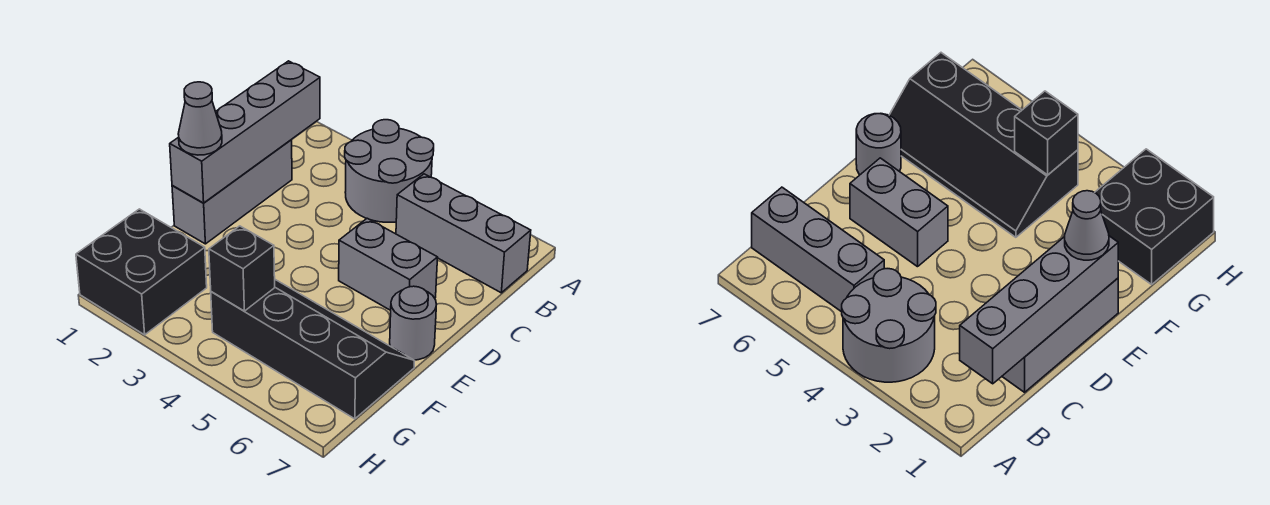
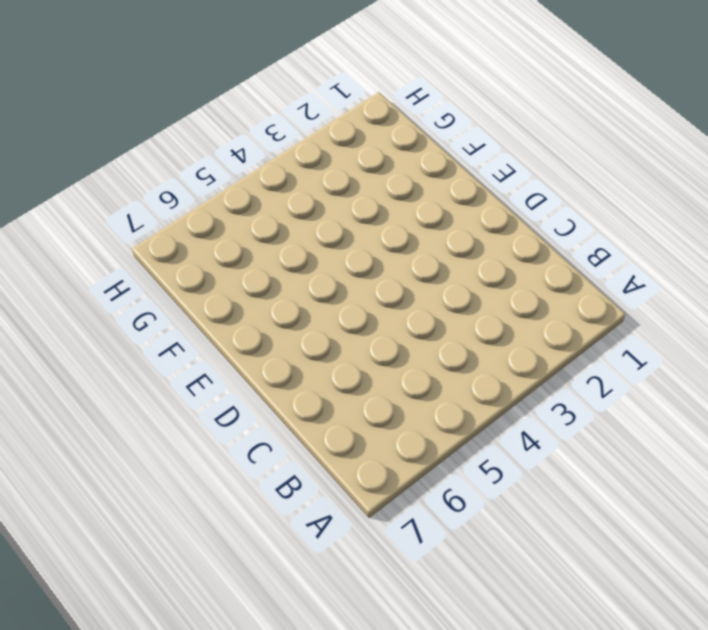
none -> grey round brick A3:B4 level 1
none -> grey brick B5:B7 level 1

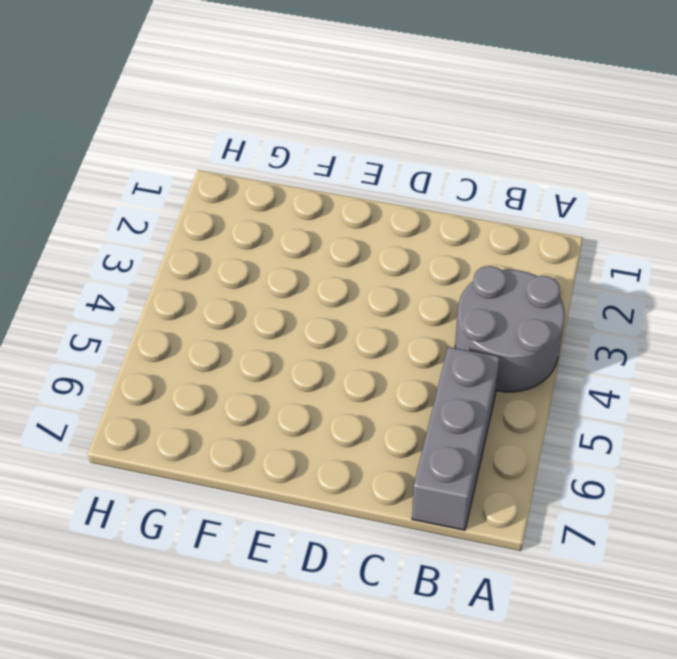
none -> grey brick C1:E1 level 1
none -> grey brick D5:D6 level 1

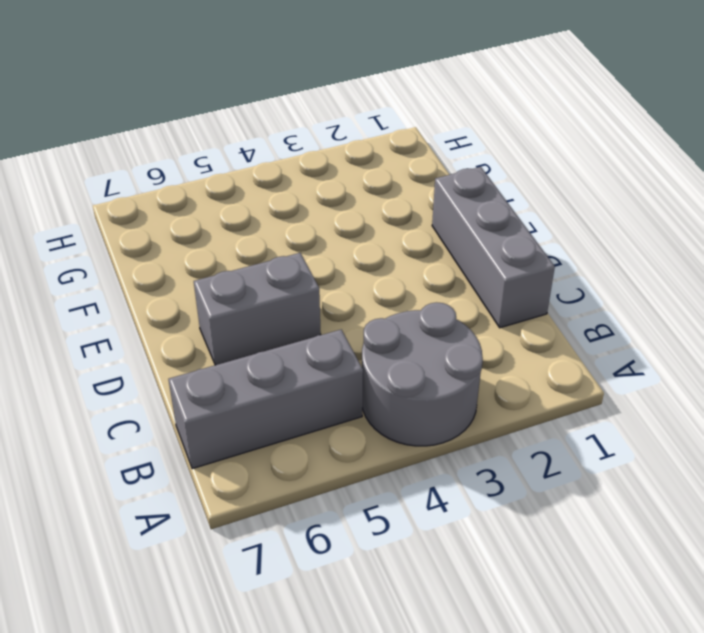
none -> grey round brick E7 level 1
none -> black slope F4:G7 level 1 top G

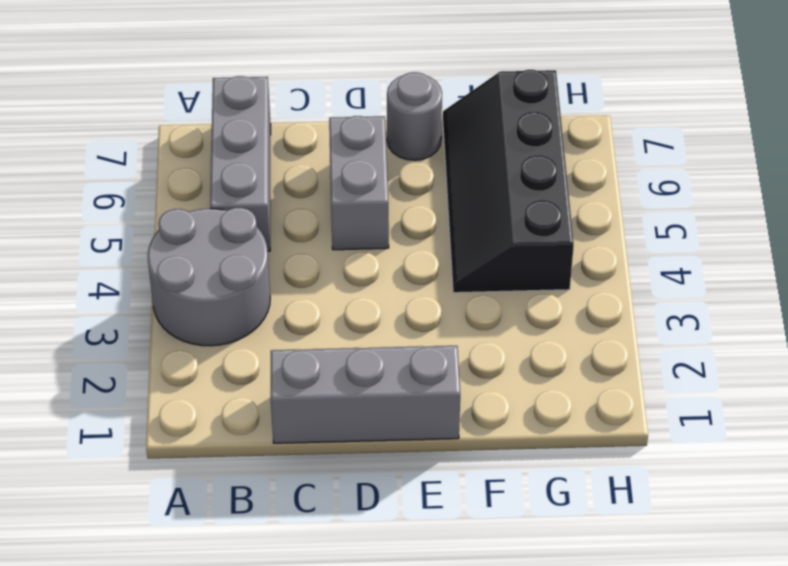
none -> black brick G1:H2 level 1
none -> grey brick B1:E1 level 2

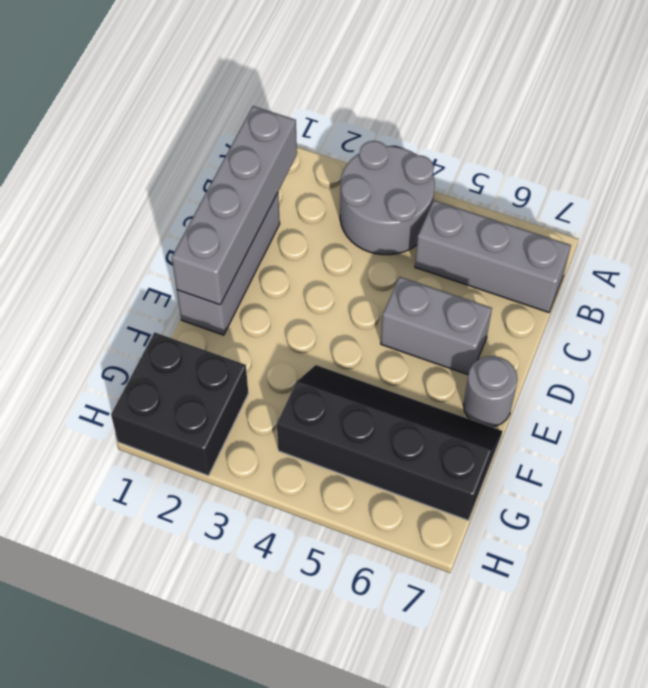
none -> black brick G4 level 2
none -> grey cone E1 level 3

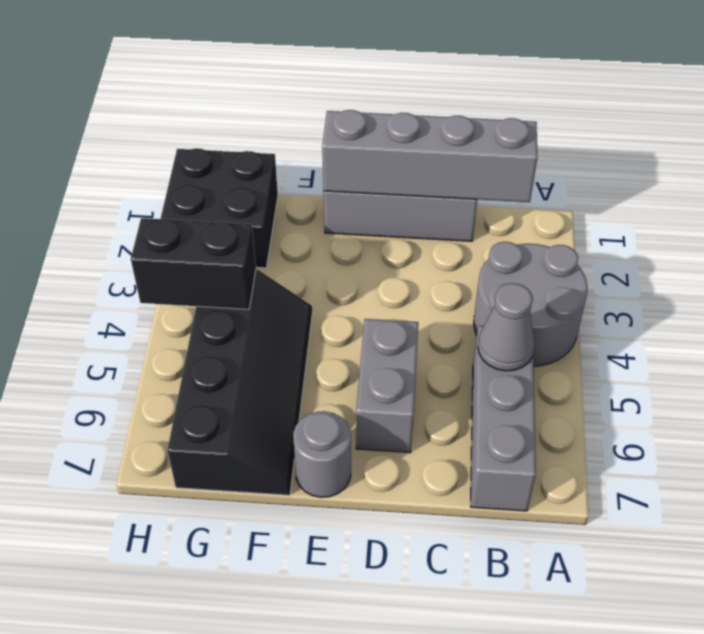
grey cone B5 level 2 -> grey cone E1 level 3
black brick G4:H4 level 2 -> black brick G4 level 2

